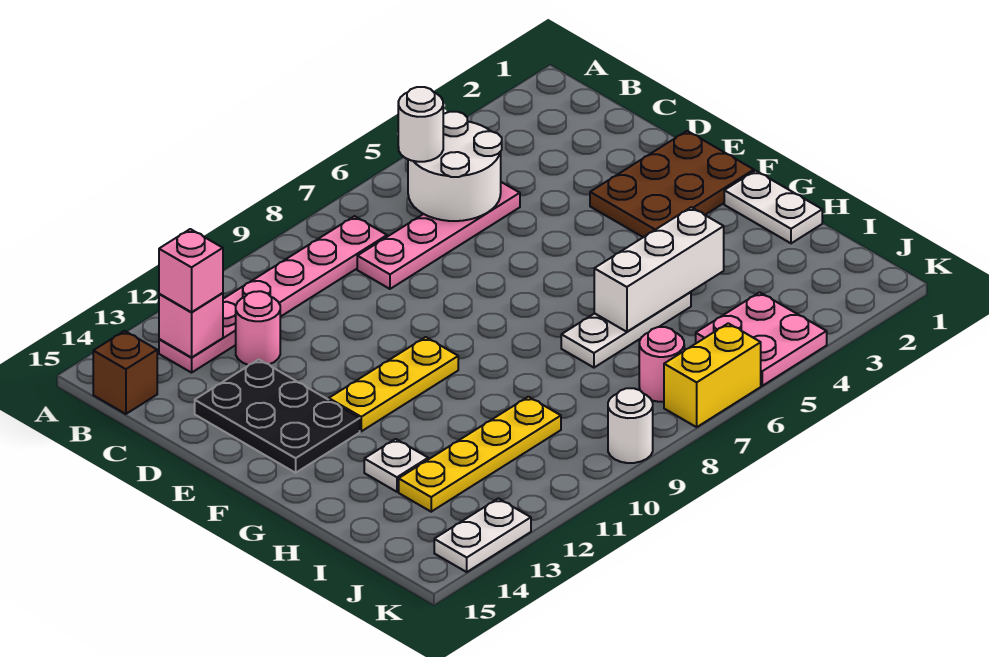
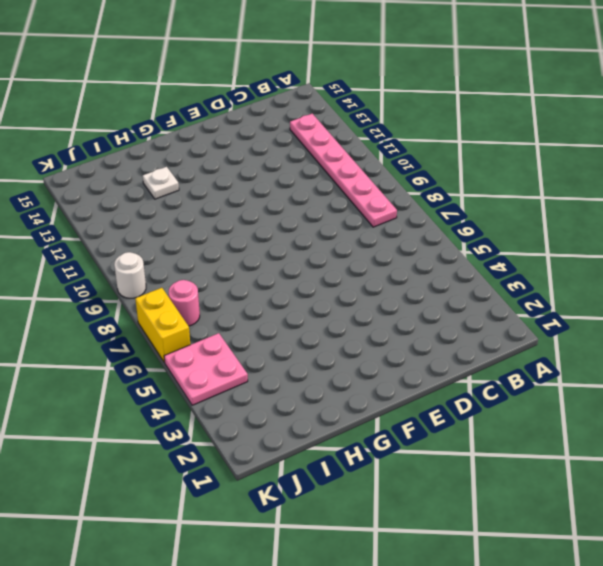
none -> brown brick B15 level 1
none -> pink plate C5:C8 level 1
none -> pink round brick C12 level 1

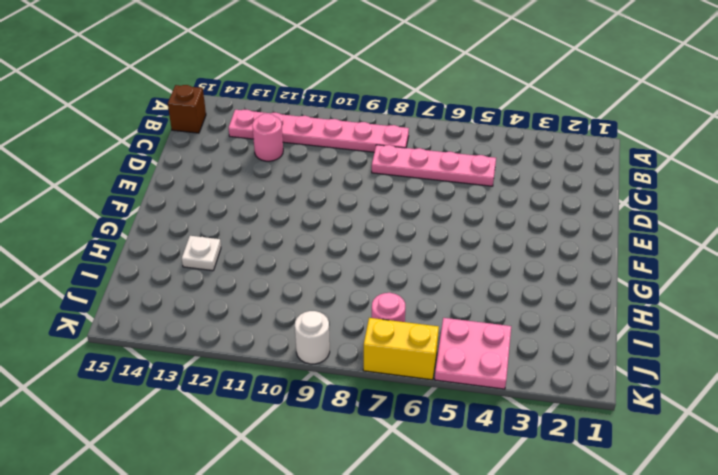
none -> black plate D13:F14 level 1
none -> brown plate E1:F3 level 1
none -> yellow plate F10:F12 level 1

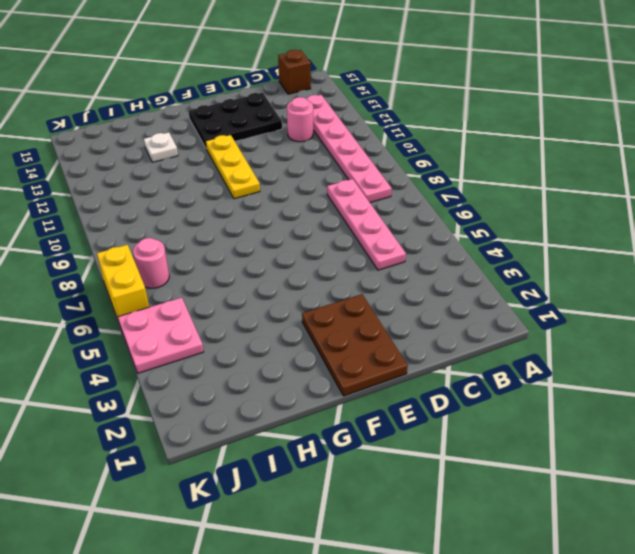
none -> white plate G1:H1 level 1
none -> white plate H5:H7 level 1
none -> yellow plate I10:I13 level 1

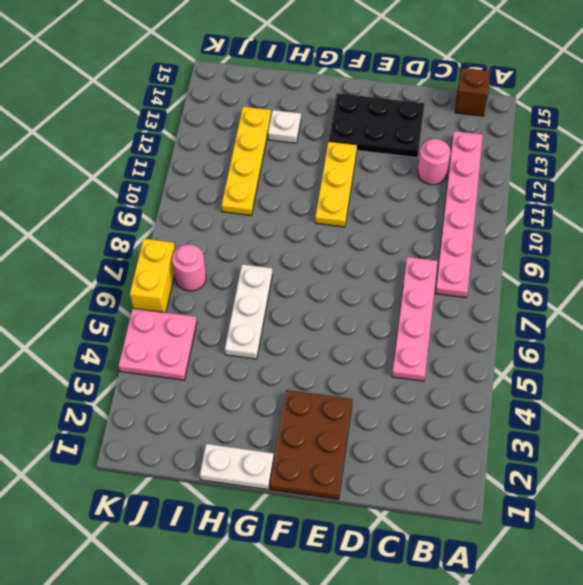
none -> white round brick K9 level 1
none -> white plate K13:K14 level 1
none -> white round brick B5:C6 level 2

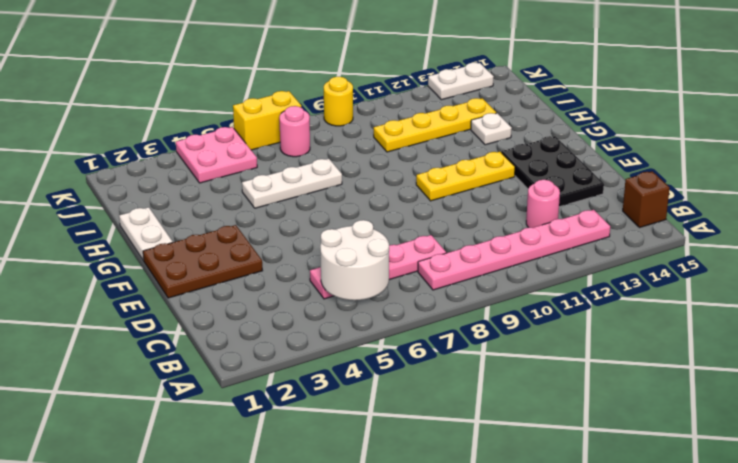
yellow round brick K9 level 1 -> white round brick K9 level 1
none -> pink brick B13 level 2
none -> white brick H4:H6 level 2
none -> white round brick B6 level 3

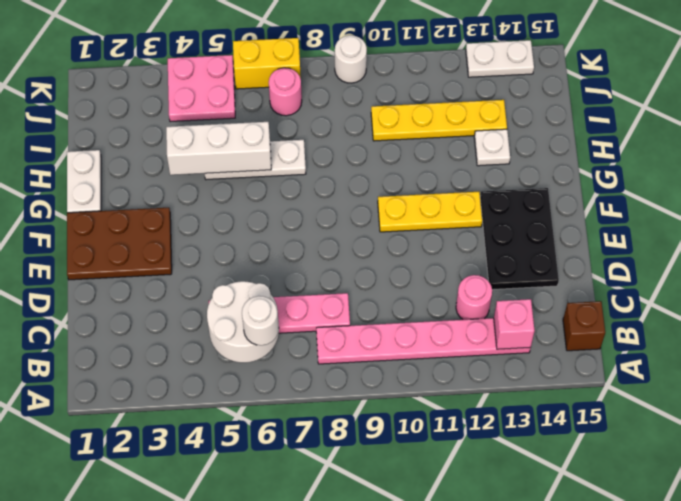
none -> pink brick B13 level 3

